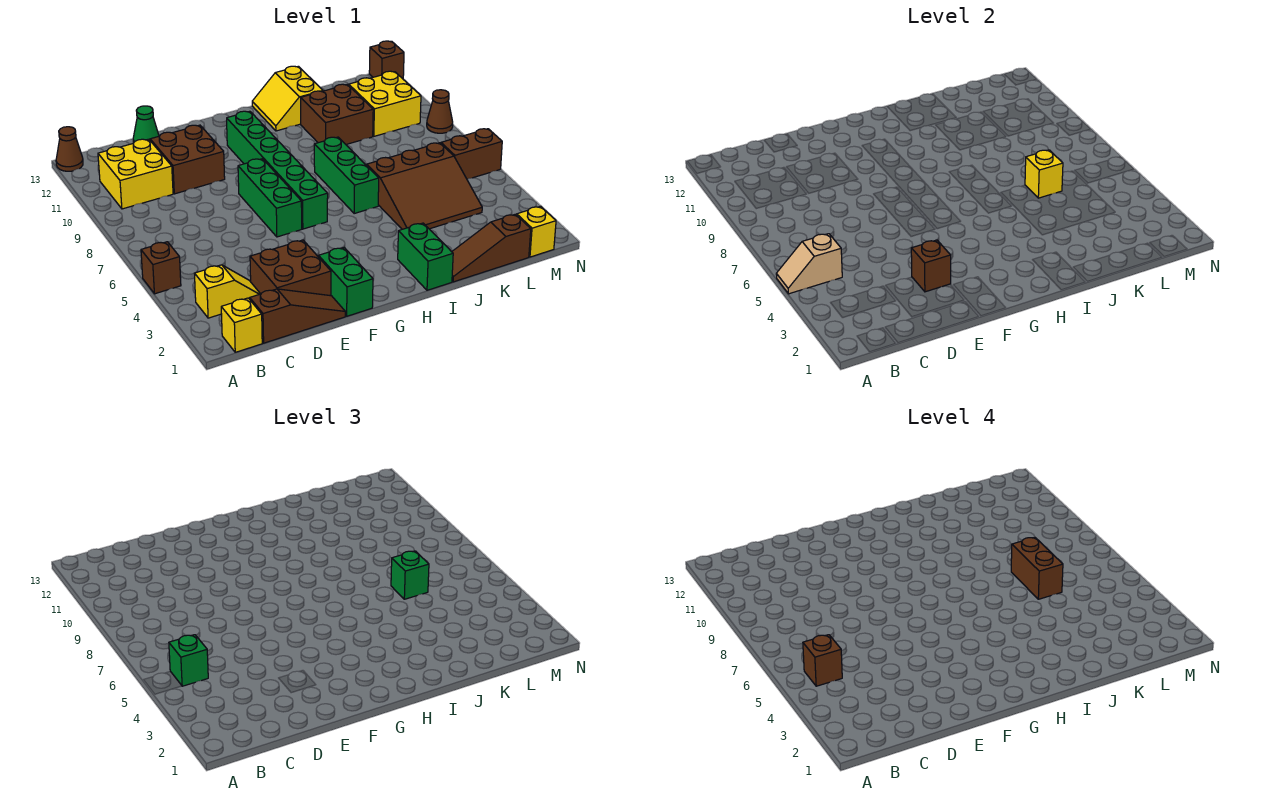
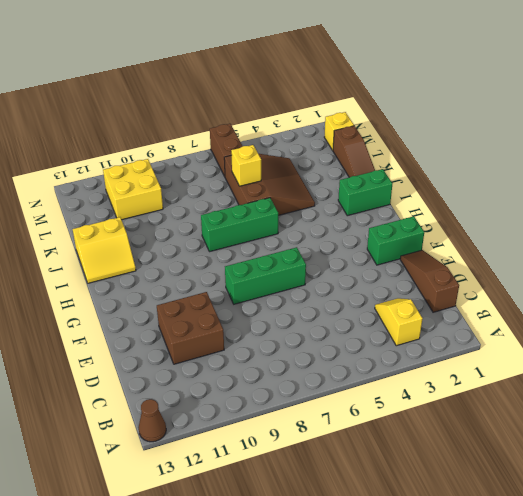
none -> brown brick A5 level 1
none -> yellow brick B1 level 1
none -> yellow brick B10:C11 level 1
none -> brown brick D2:E3 level 1

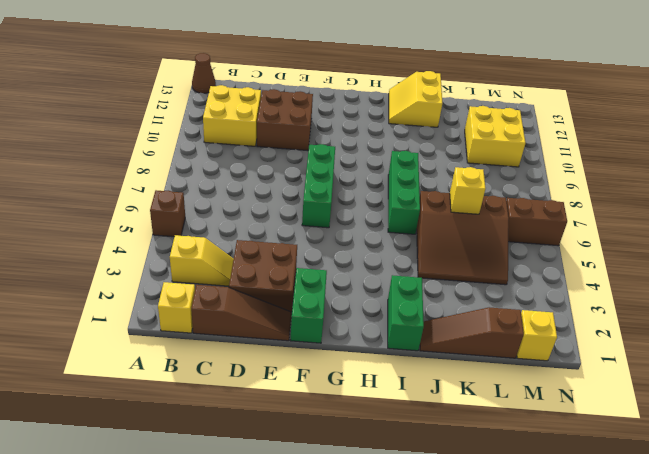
none -> green cone D13 level 1
none -> green brick G6:G11 level 1
none -> brown brick J10:K11 level 1
none -> brown cone N9 level 1

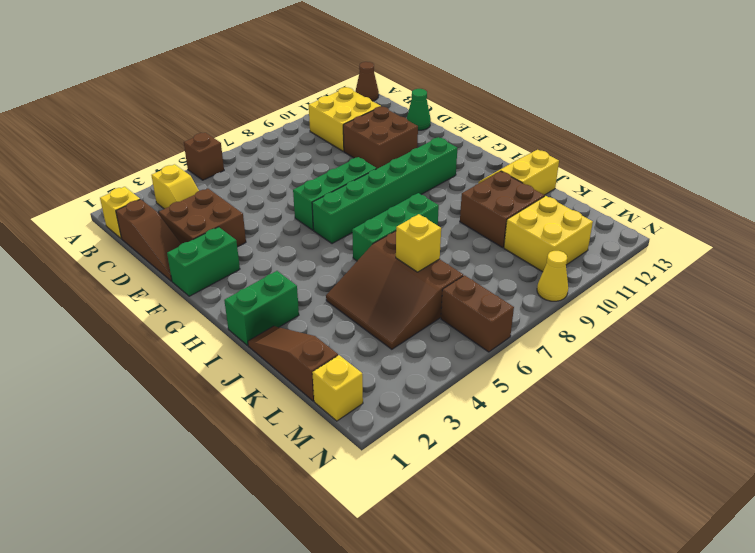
yellow cone N9 level 1 -> brown cone N9 level 1
none -> brown brick N13 level 1
none -> tan slope A5:B5 level 2 top B
none -> brown brick E3 level 2
none -> green brick B5 level 3

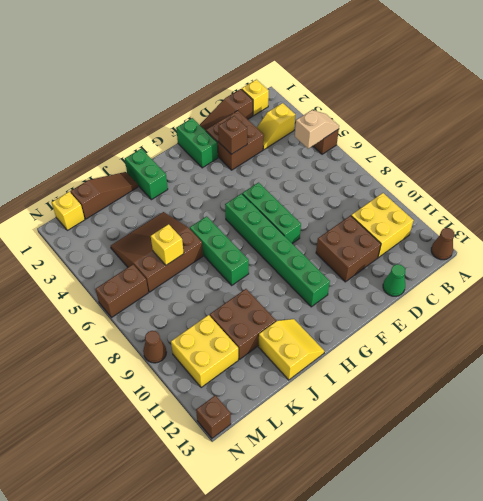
none -> green brick B5 level 3
none -> green brick K6 level 3
none -> brown brick B5 level 4
none -> brown brick K6:K7 level 4

